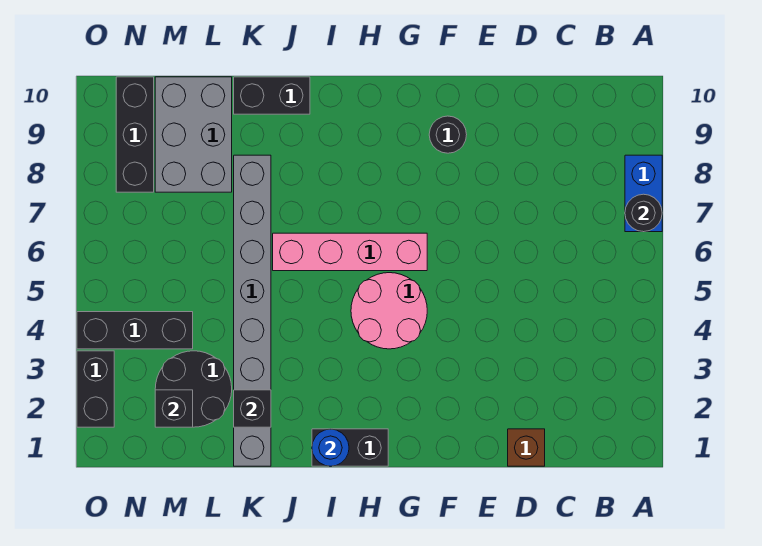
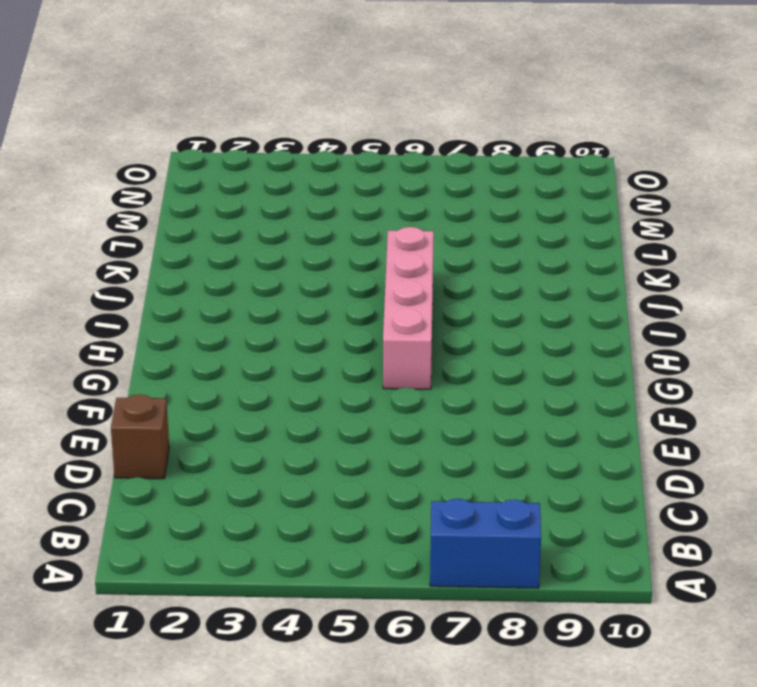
none -> black round brick F9 level 1
none -> pink round brick G4:H5 level 1
none -> black brick H1:I1 level 1

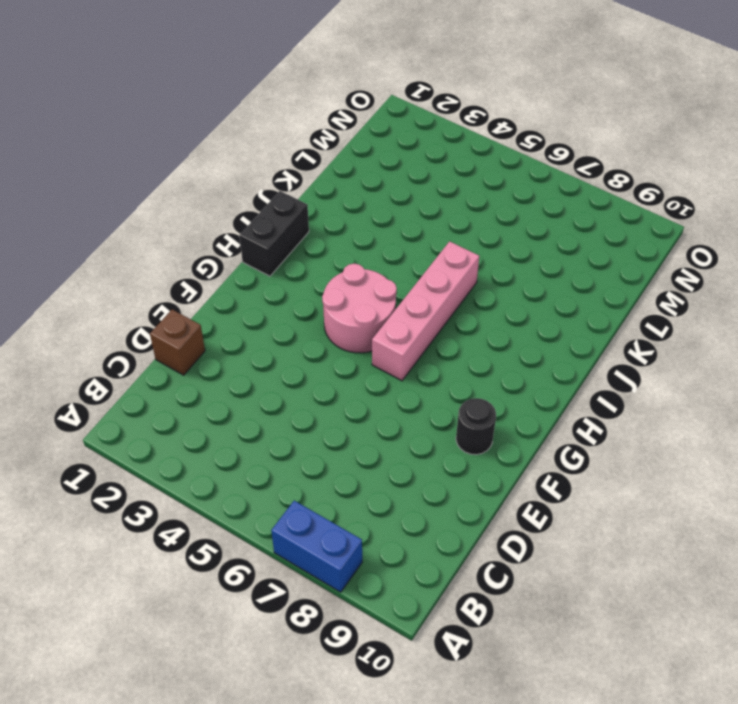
none -> black brick J10:K10 level 1
none -> grey brick K1:K8 level 1
none -> black round brick L2:M3 level 1

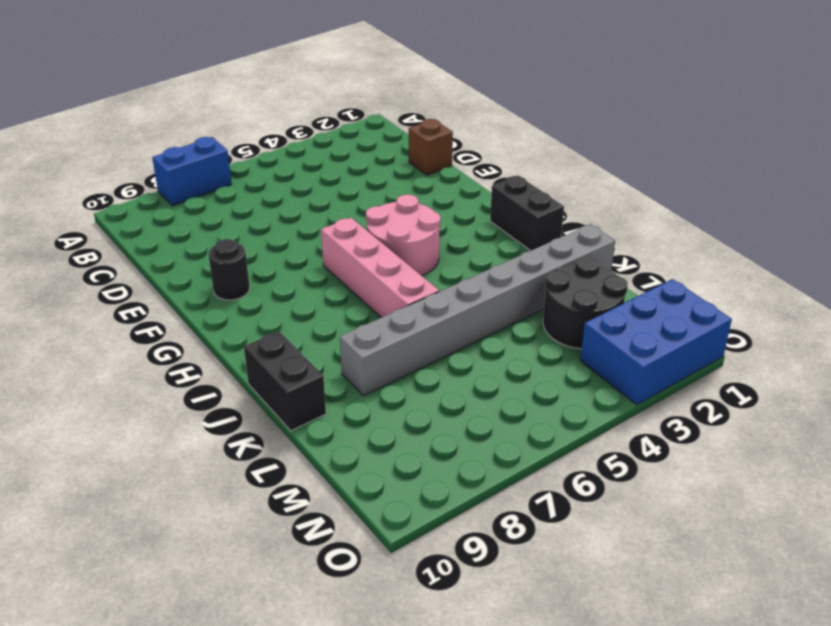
blue brick N1:O3 level 1 -> black brick O2:O3 level 1
none -> grey brick L8:M10 level 1
none -> black brick M4:O4 level 1
none -> black brick N8:N10 level 1

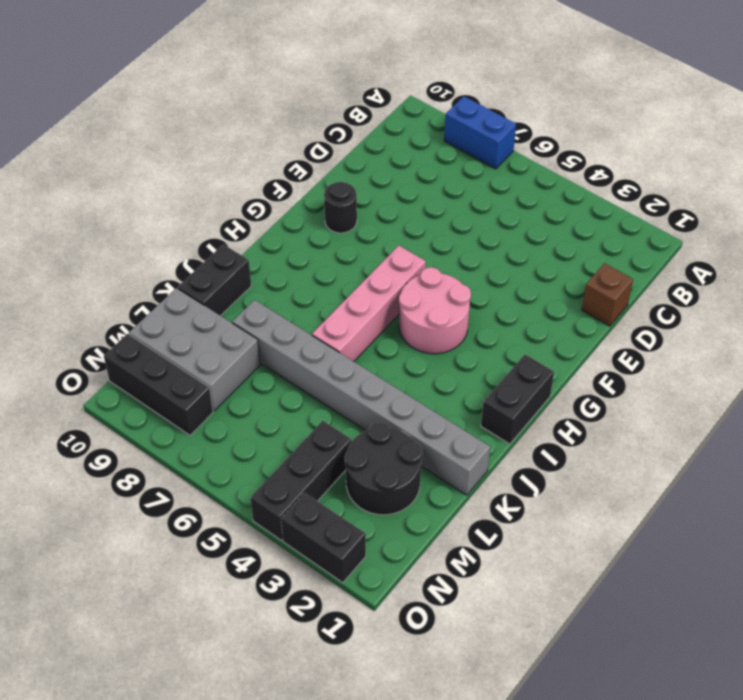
none -> black round brick A7 level 2
none -> blue round brick I1 level 2
none -> black brick K2 level 2

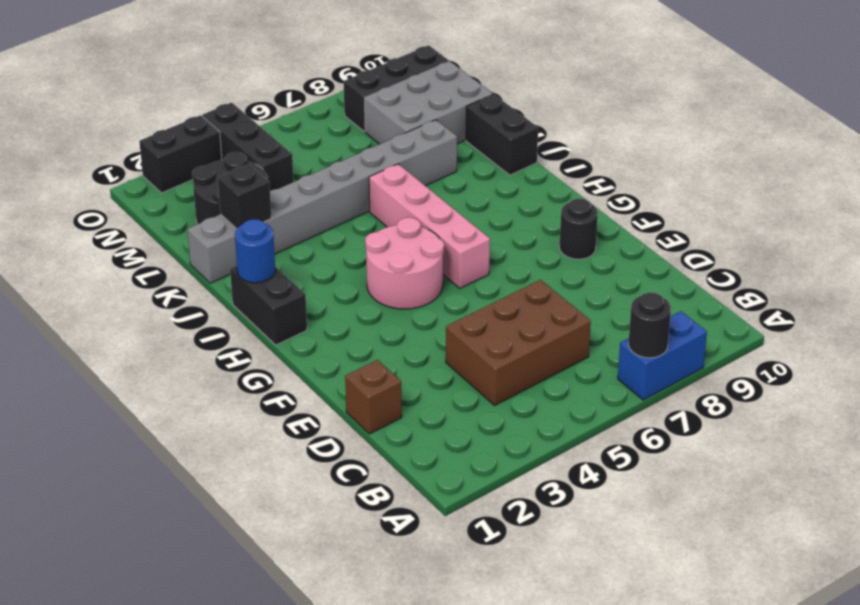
brown brick C4:D6 level 1 -> none
none -> black brick M2 level 2

